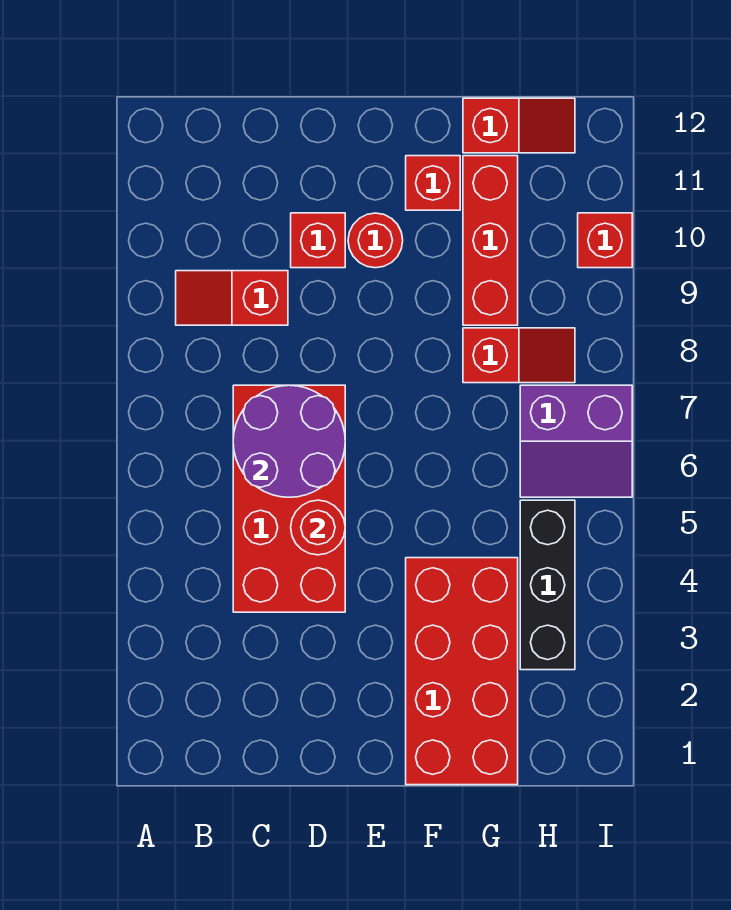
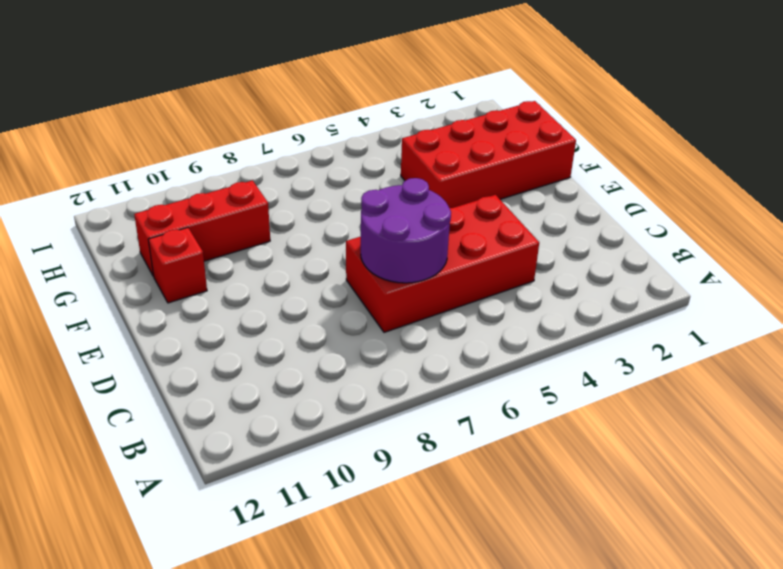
none -> red slope B9:C9 level 1 top C
none -> red brick D10 level 1
none -> red round brick E10 level 1

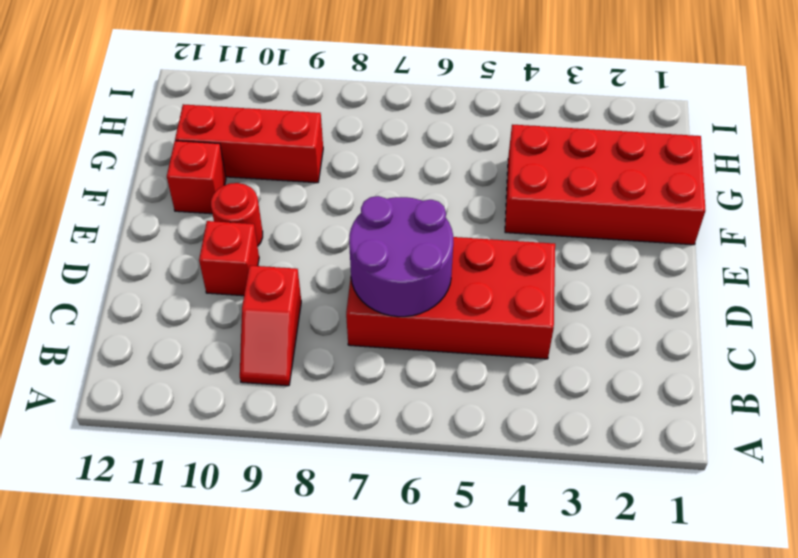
none -> red slope G8:H8 level 1 top G
none -> red slope G12:H12 level 1 top G
none -> black brick H3:H5 level 1

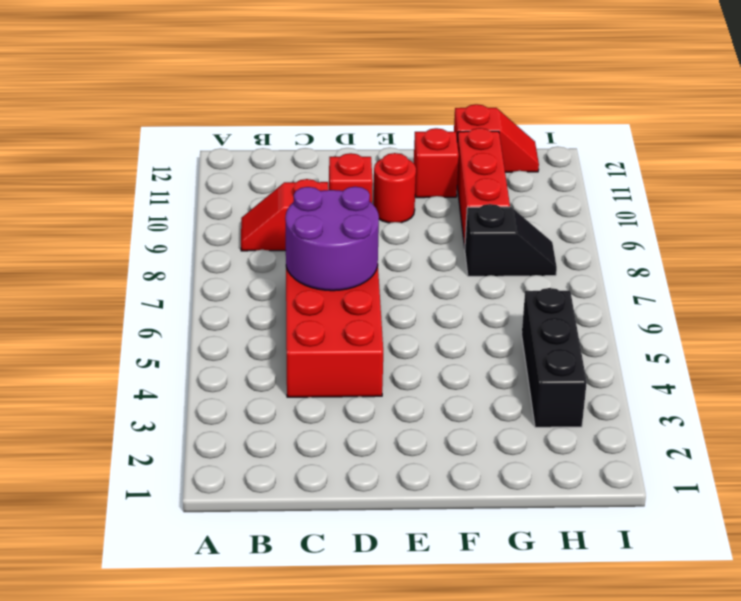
black slope G8:H8 level 1 top G -> red slope G8:H8 level 1 top G
none -> red brick F1:G4 level 1
none -> purple slope H6:I7 level 1 top 7
none -> red brick I10 level 1

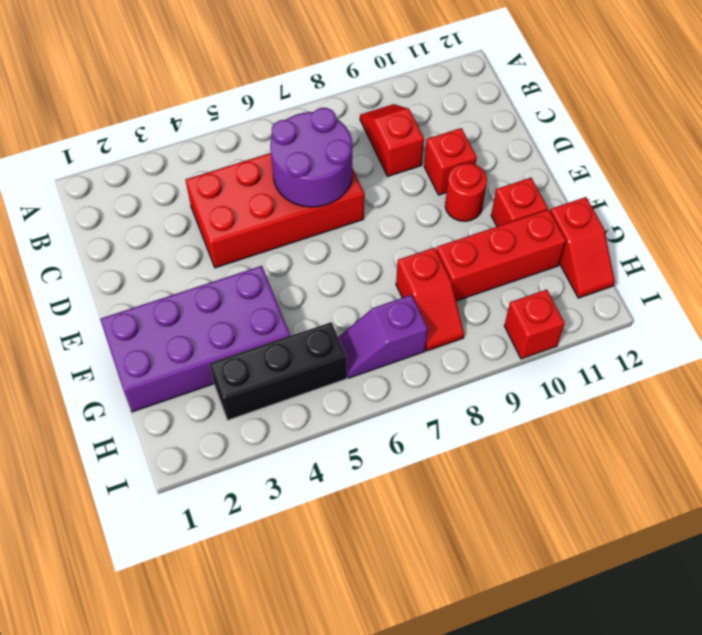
purple brick F1:G4 level 1 -> red brick F1:G4 level 1
purple slope H6:H7 level 1 top 7 -> purple slope H6:I7 level 1 top 7
none -> red round brick D5 level 2

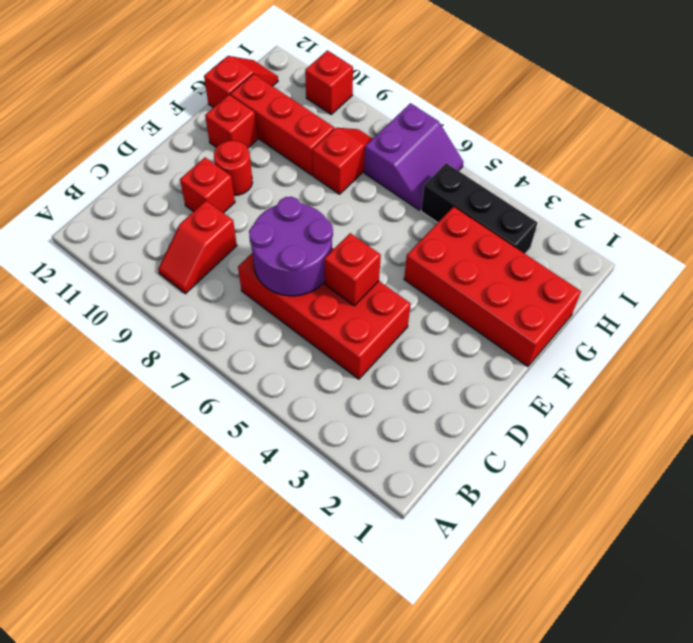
red brick D5 level 2 -> red round brick D5 level 2

